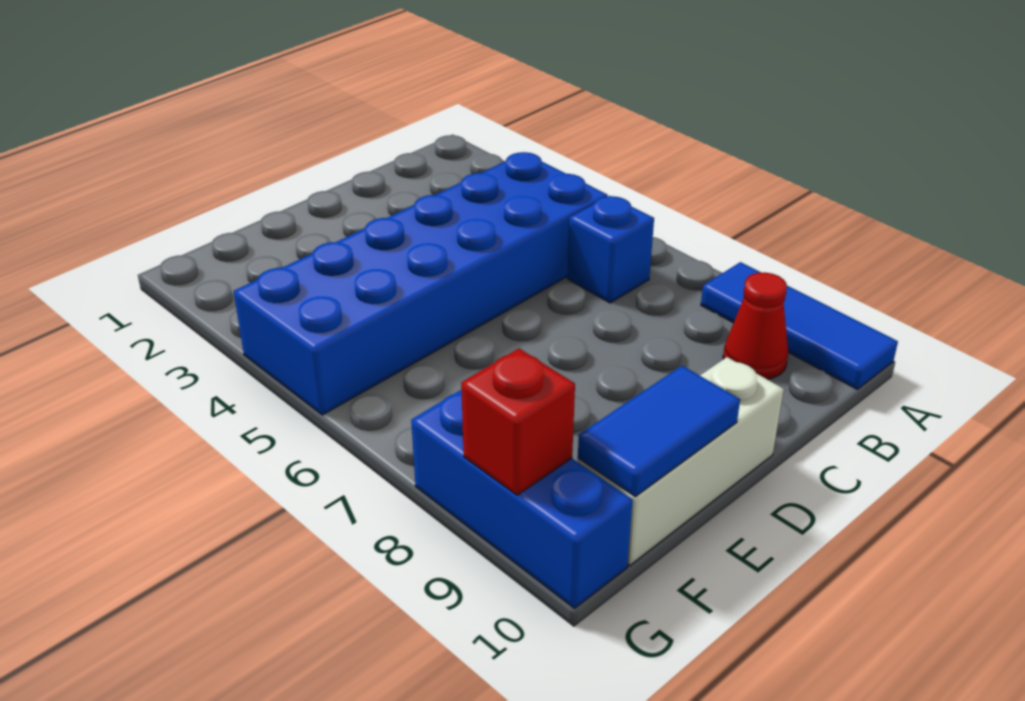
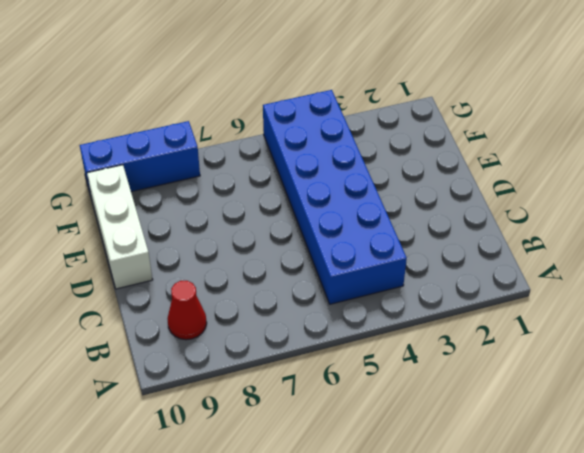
none -> blue tile A8:A10 level 1
none -> blue brick B6 level 1

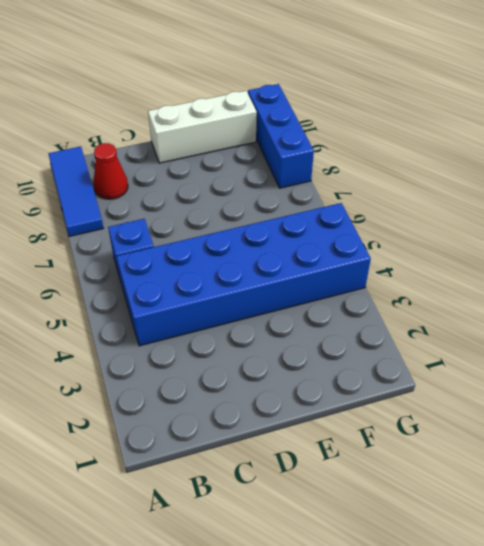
none -> blue tile E10:F10 level 2
none -> red brick G9 level 2

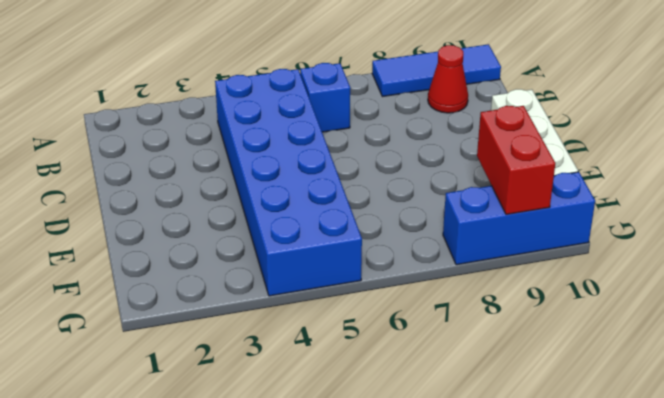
red brick F9:G9 level 2 -> red brick G9 level 2
none -> blue tile E10:F10 level 2

